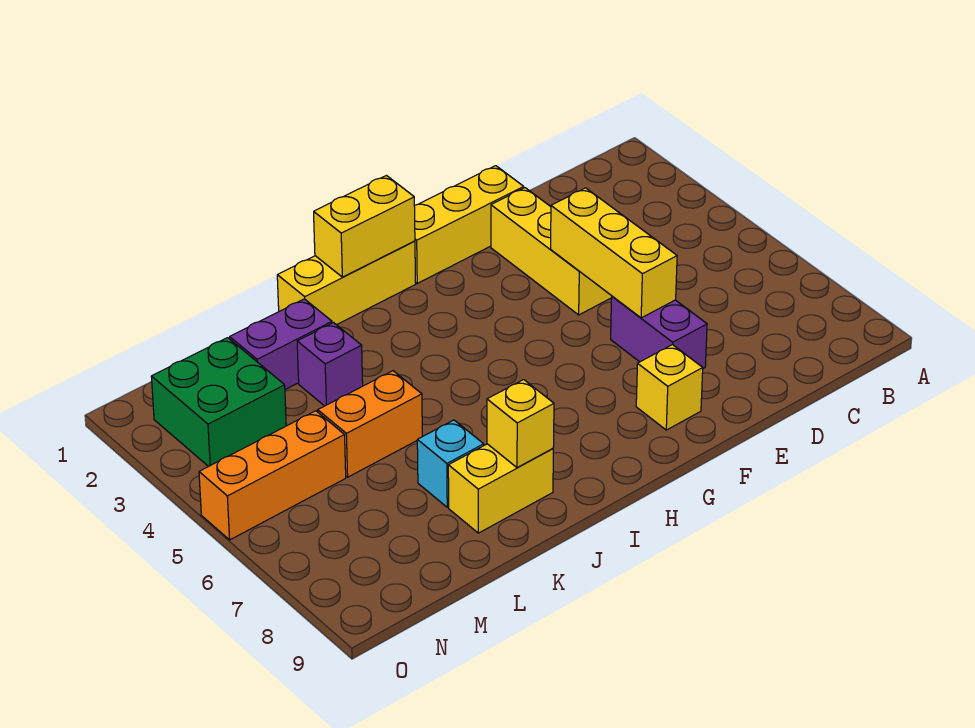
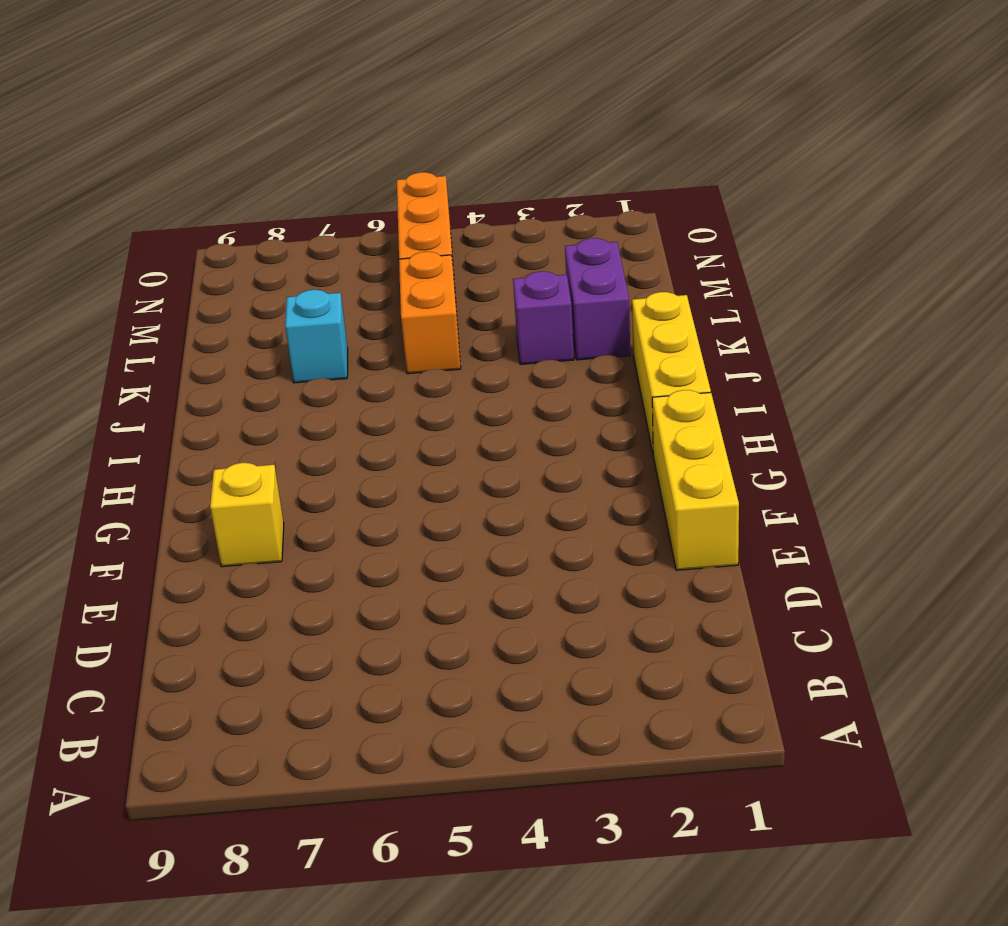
none -> yellow brick E2:E4 level 1
none -> purple brick E6:E7 level 1
none -> yellow brick J8:K8 level 1

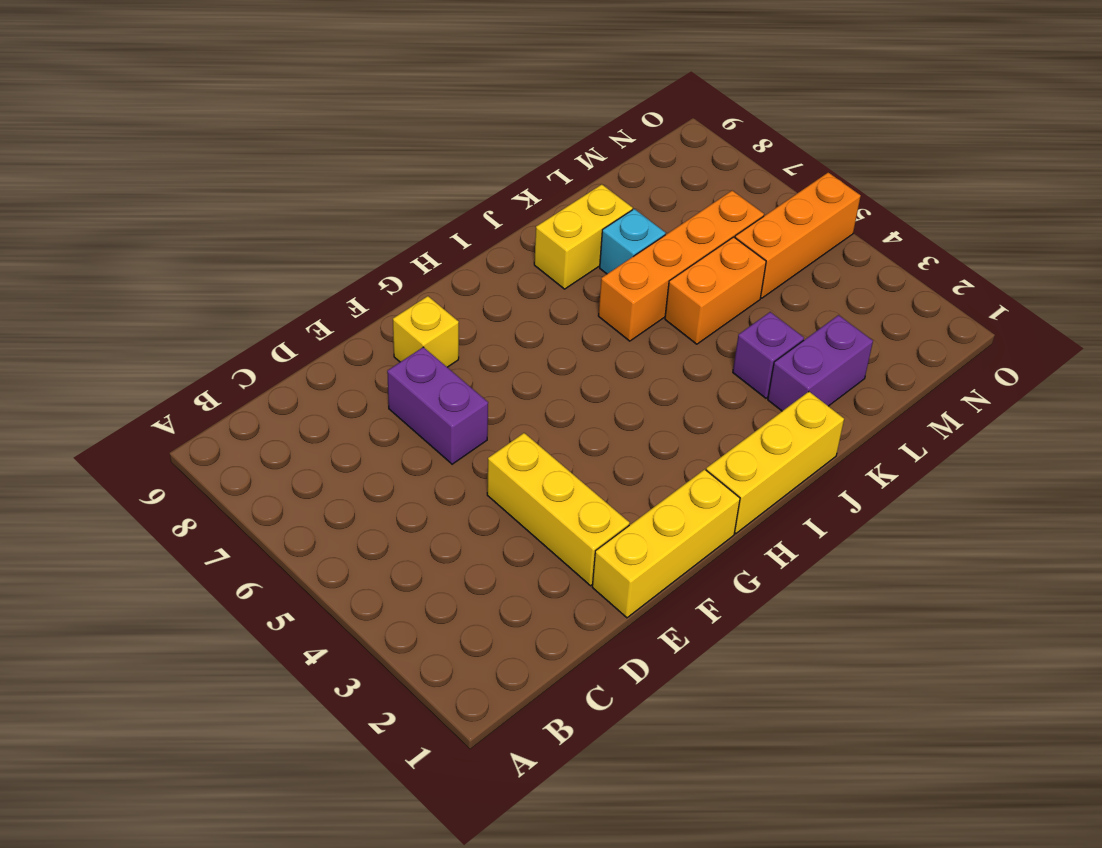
orange brick J6:M6 level 1 -> none
none -> green brick M2:N3 level 1
none -> yellow brick E4:E6 level 2
none -> yellow brick H1:I1 level 2

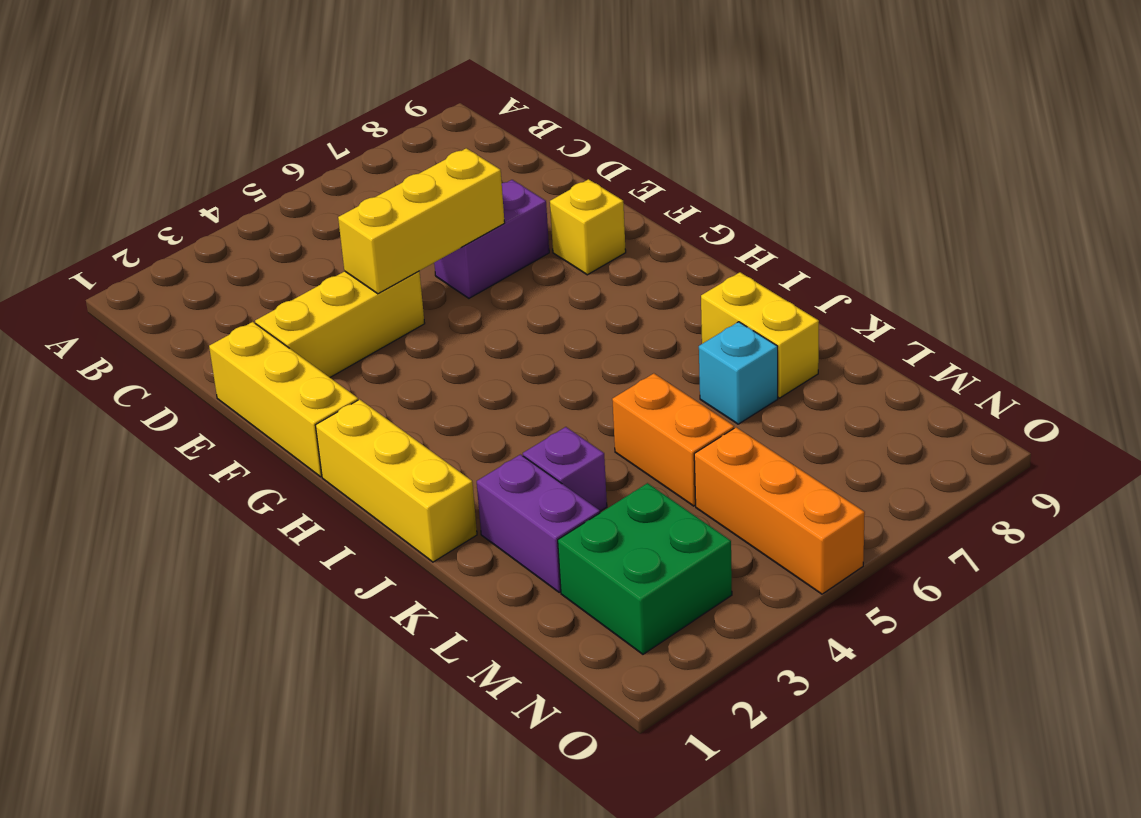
none -> yellow brick H1:I1 level 2
none -> yellow brick J8 level 2

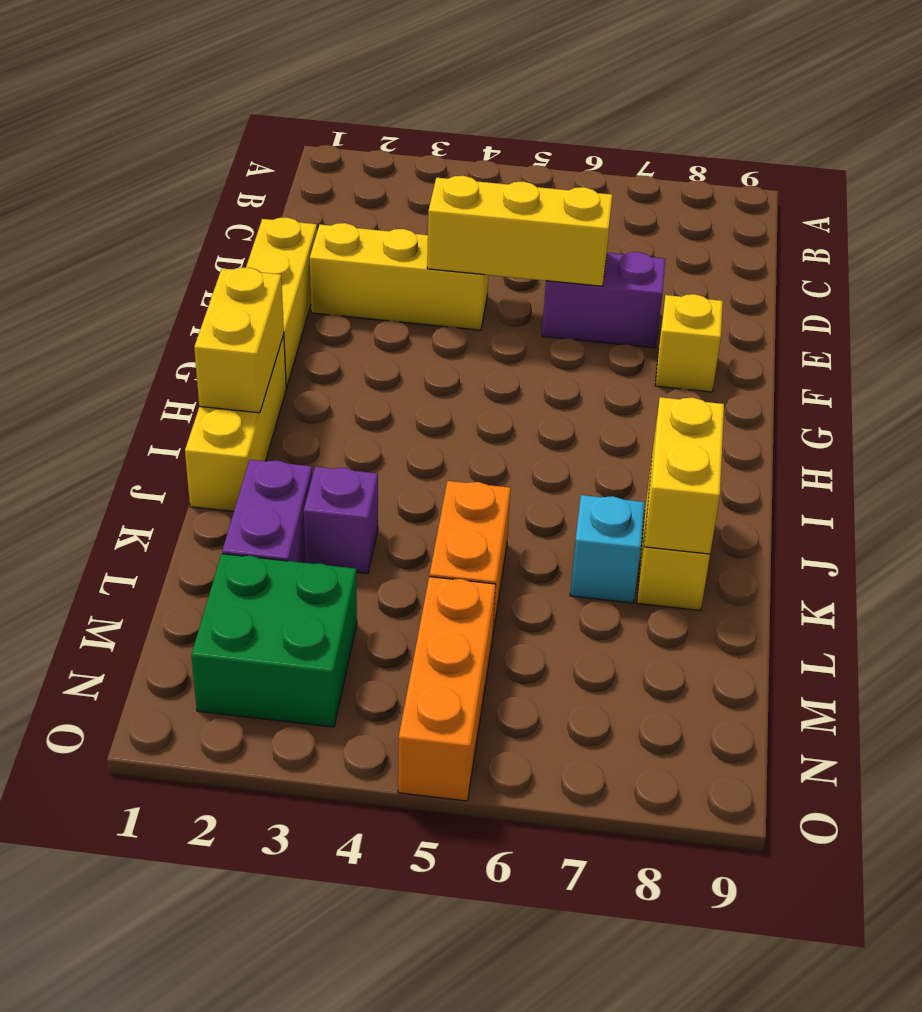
yellow brick J8:K8 level 2 -> yellow brick J8 level 2

